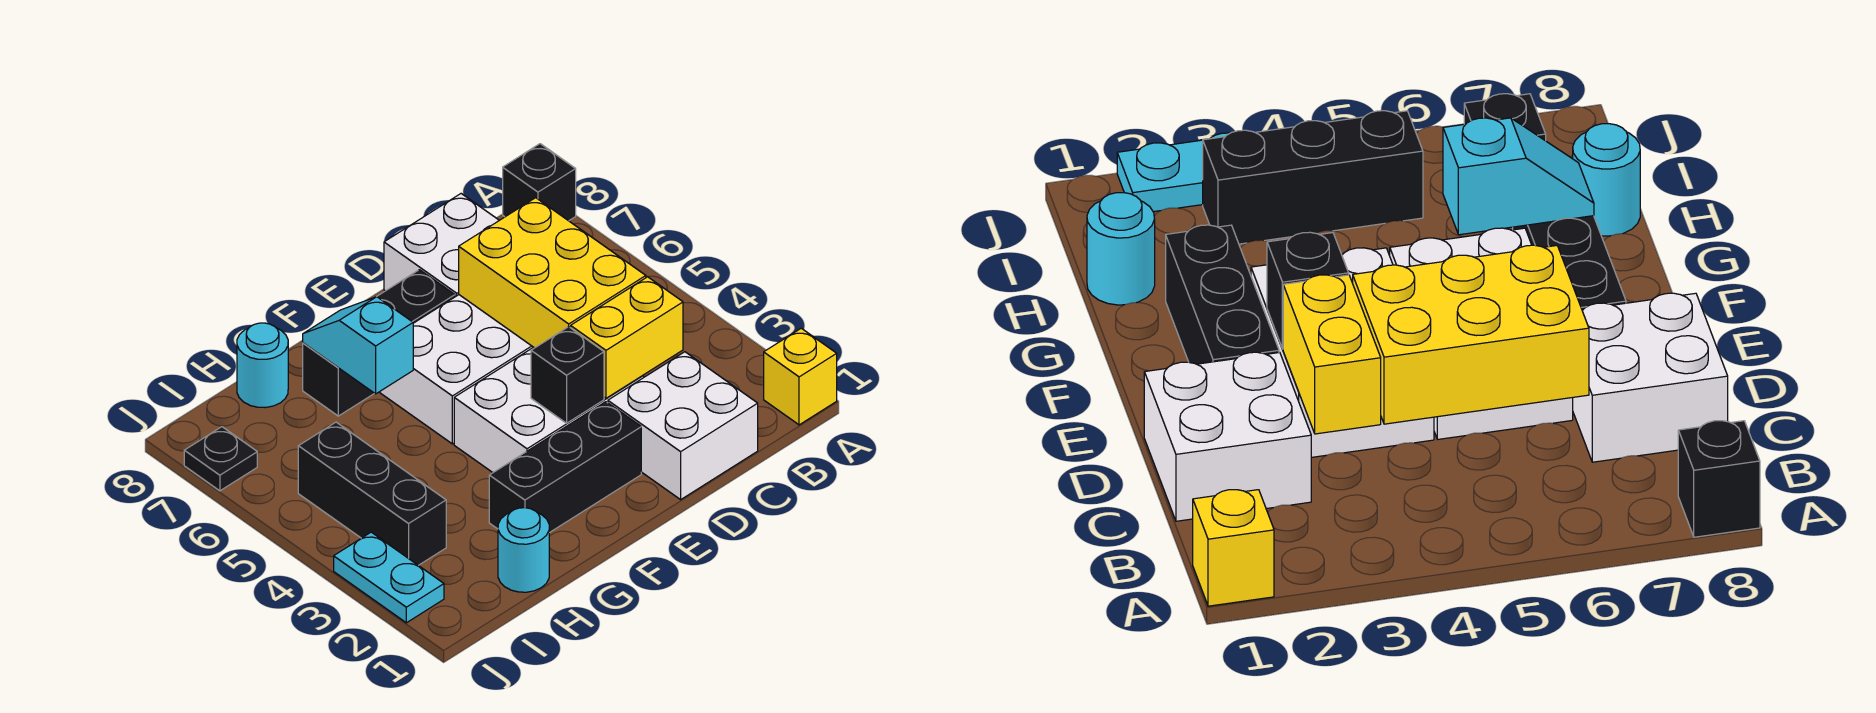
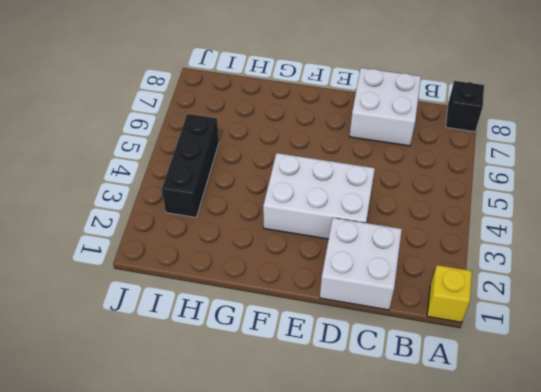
none -> white brick D5:F6 level 1
none -> black brick E2:G2 level 1
none -> black brick E7:G7 level 1

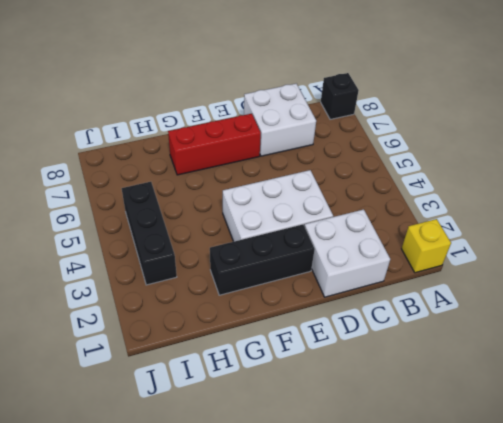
red brick E7:G7 level 1 -> black brick E7:G7 level 1
none -> white brick D5:F6 level 1
none -> cyan round brick H1 level 1
none -> cyan round brick H8 level 1

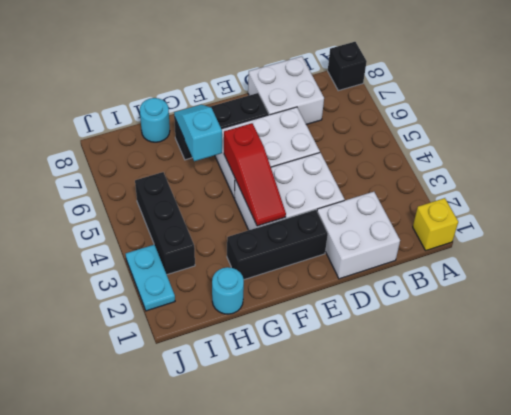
red slope F3:F5 level 2 top 5 -> none
none -> black plate J7 level 1
none -> yellow brick C3:D3 level 2
none -> yellow brick C4:D6 level 2

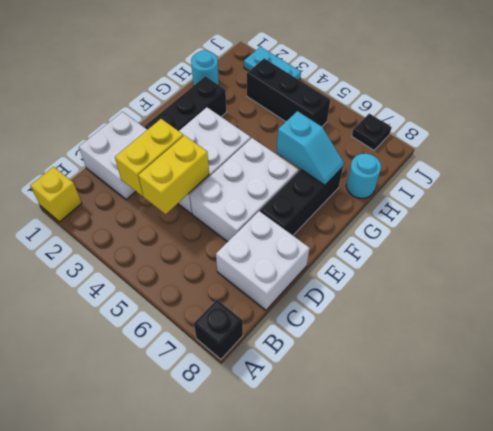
yellow brick C4:D4 level 2 -> yellow brick C4:D6 level 2
none -> black brick E3 level 2

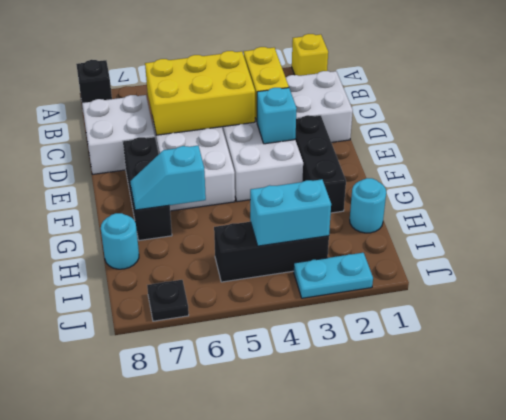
cyan brick E3 level 2 -> black brick E3 level 2
cyan brick I3:I4 level 2 -> none

